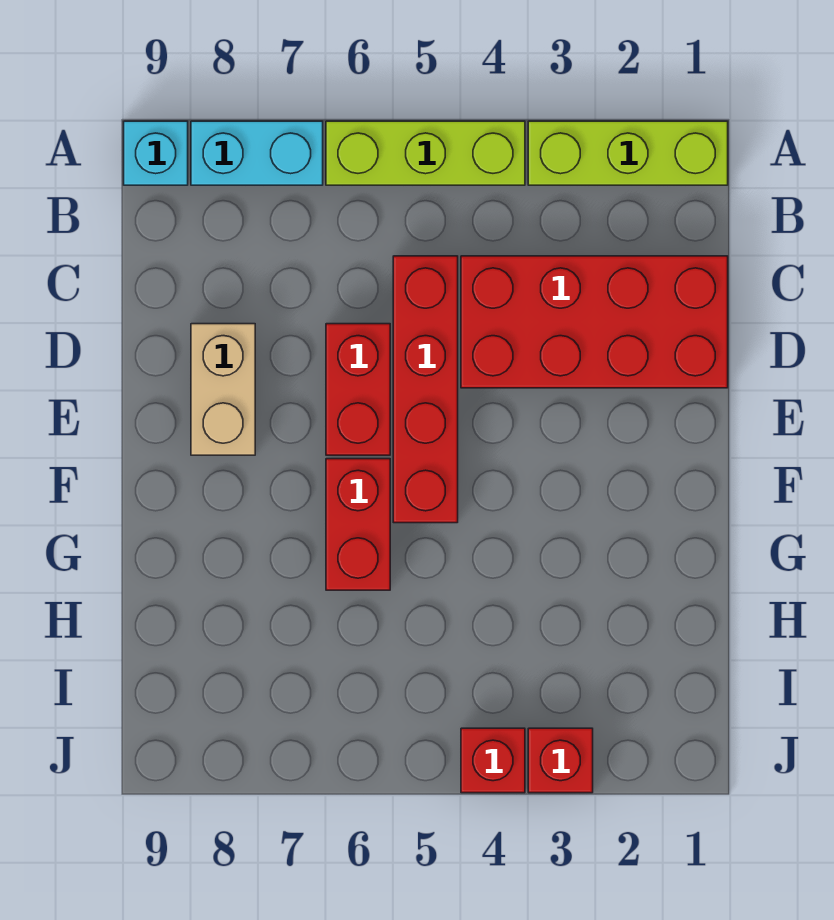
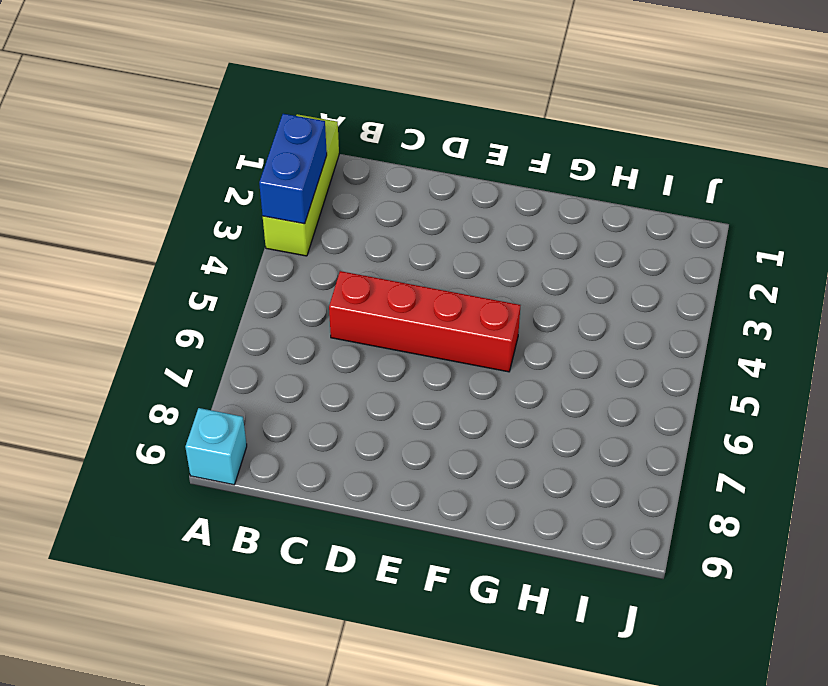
blue brick A2:A3 level 2 -> none
none -> lime brick A4:A6 level 1
none -> cyan brick A7:A8 level 1

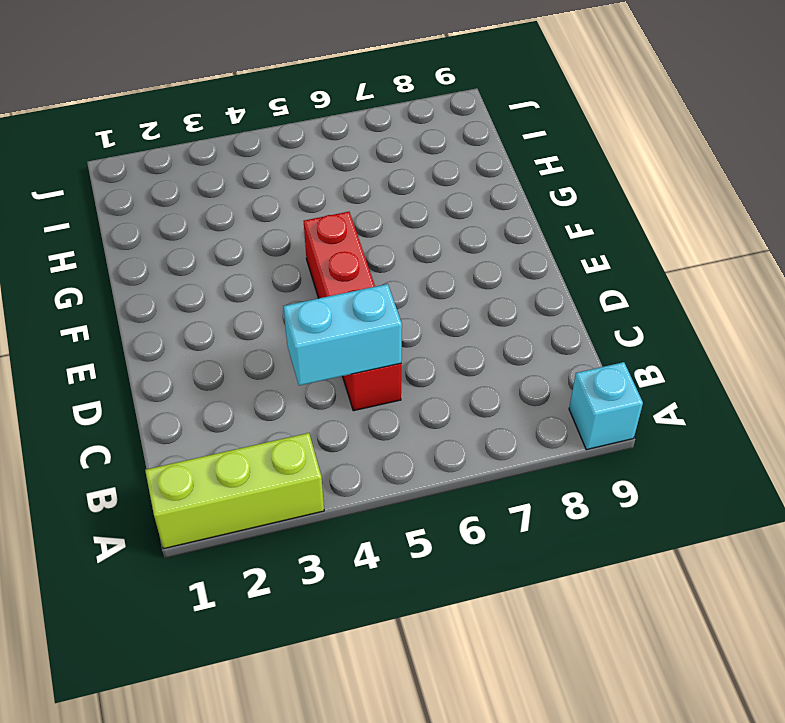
cyan brick C4:C5 level 2 -> cyan brick A7:A8 level 1
none -> lime brick A4:A6 level 1
none -> red brick C1:D4 level 1

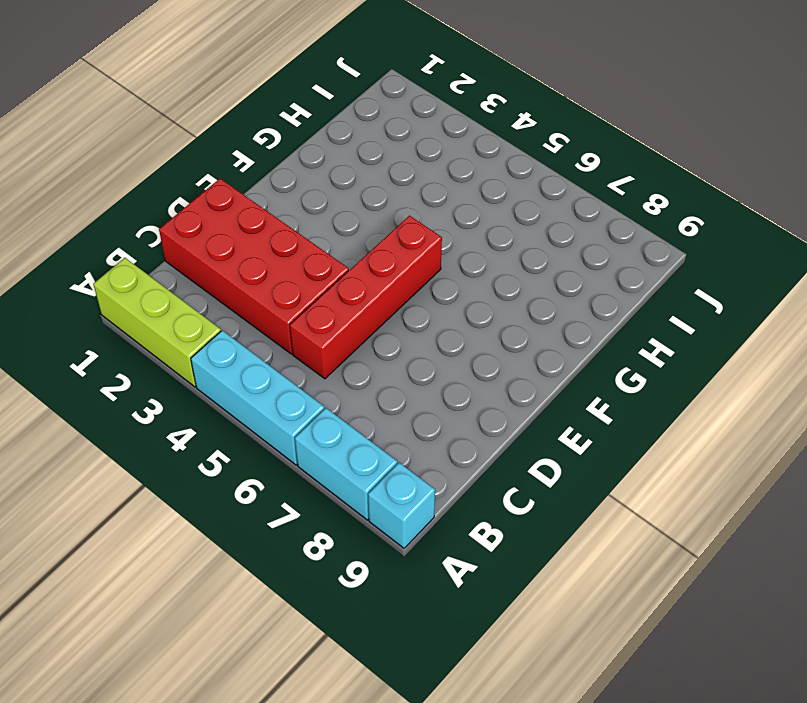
cyan brick A4:A6 level 1 -> lime brick A4:A6 level 1
none -> red brick D6:E6 level 1
none -> tan brick D8:E8 level 1

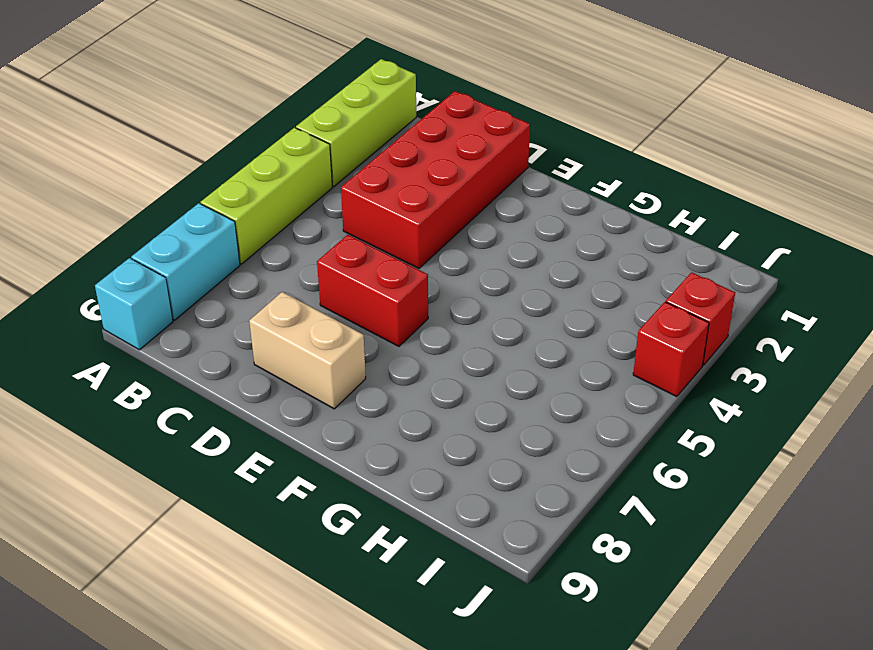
none -> red brick C5:F5 level 1
none -> red brick F6:G6 level 1

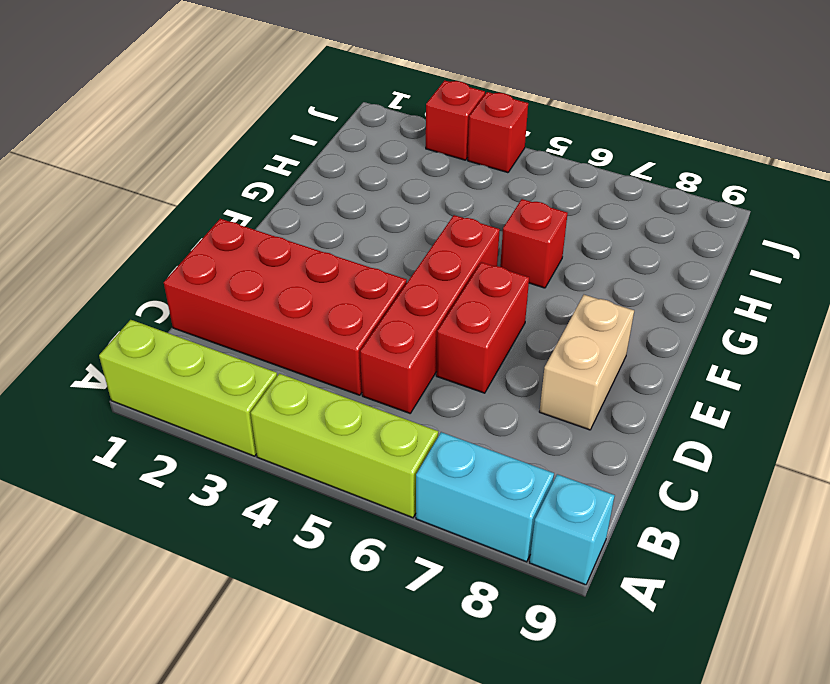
red brick G6 level 1 -> red brick F6:G6 level 1

